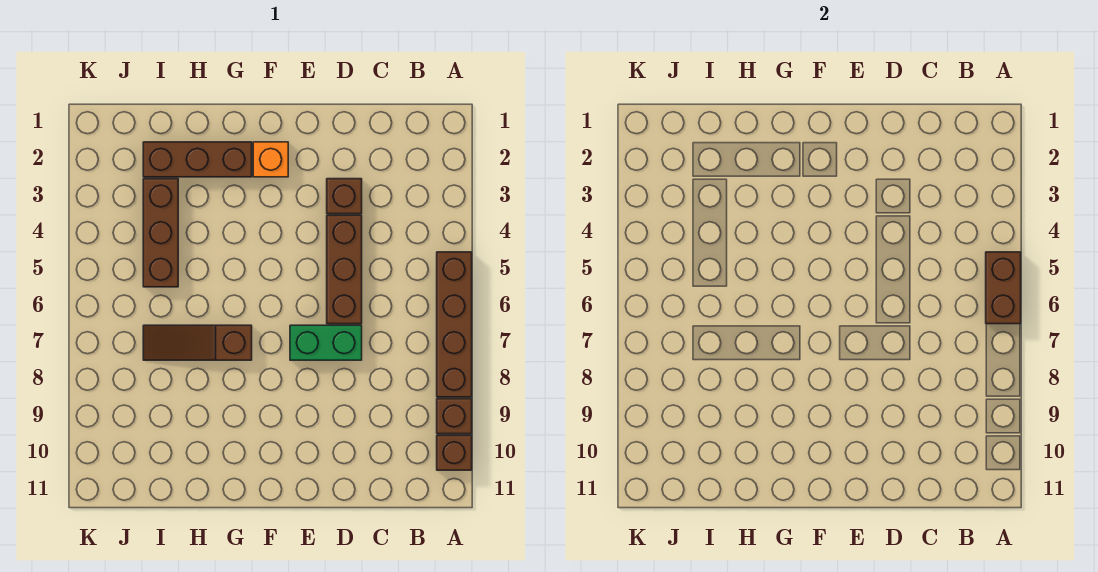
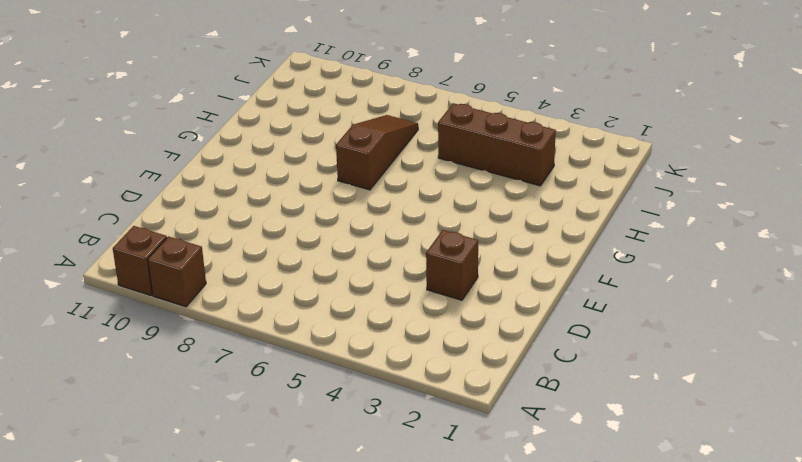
none -> brown brick A5:A8 level 1
none -> brown brick D4:D6 level 1

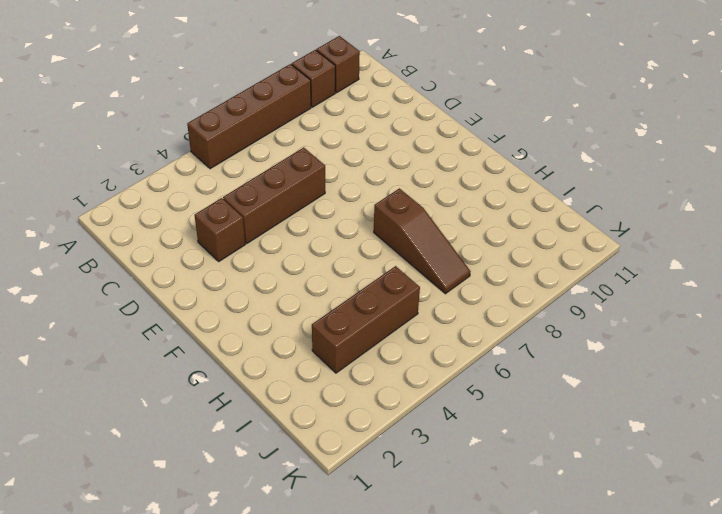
none -> green brick D7:E7 level 1
none -> orange brick F2 level 1

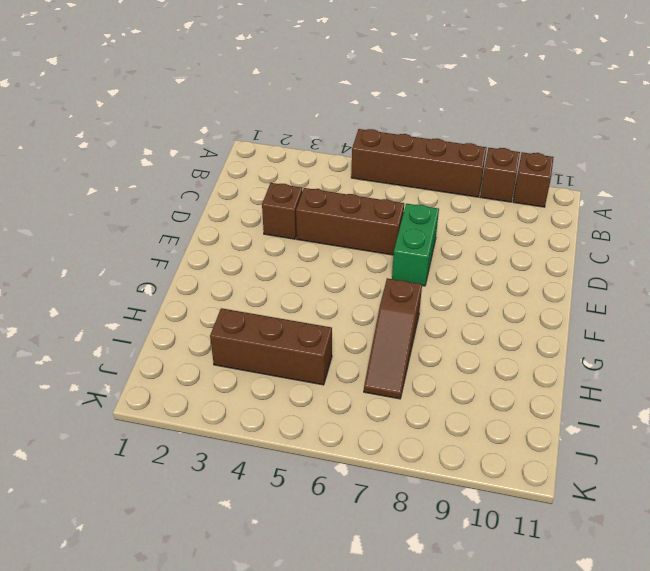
none -> orange brick F2 level 1
none -> brown brick G2:I2 level 1

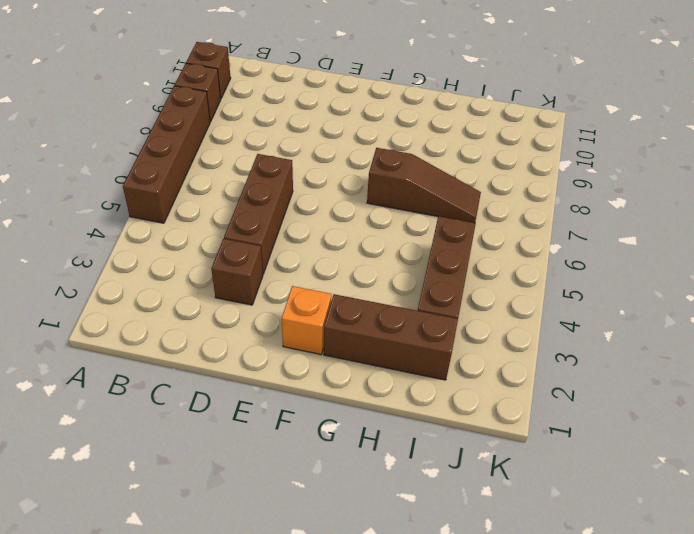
none -> green brick D7:E7 level 1
none -> brown brick A5:A6 level 2

